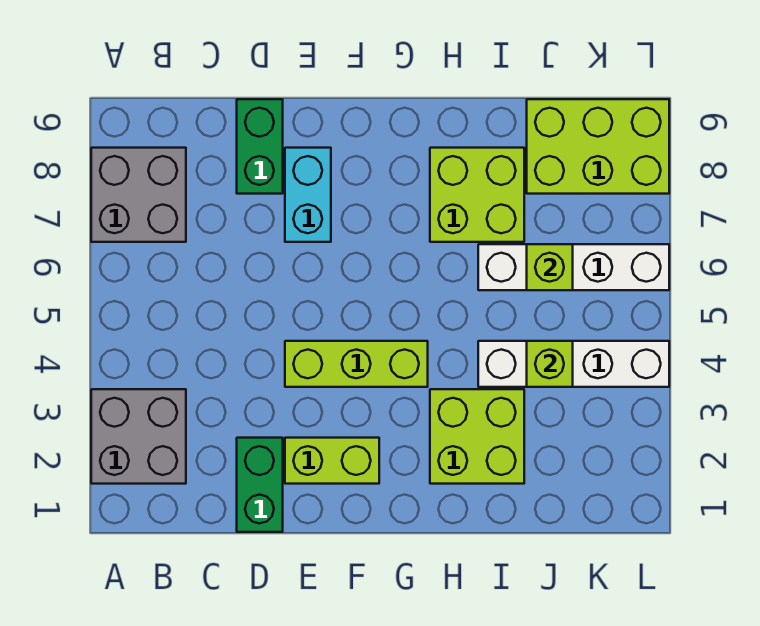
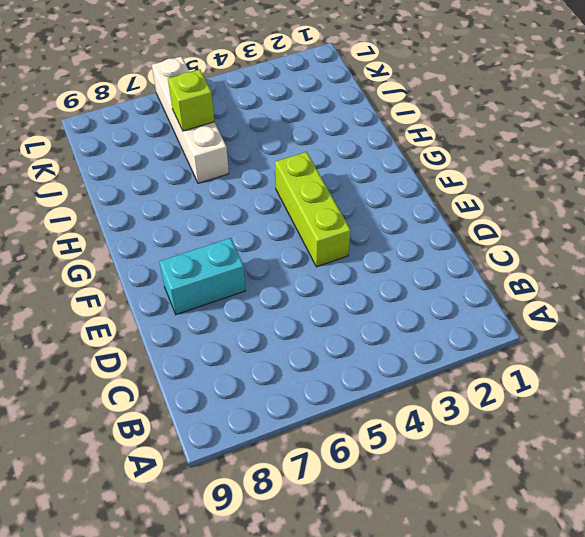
none -> grey brick A2:B3 level 1
none -> grey brick A7:B8 level 1
none -> green brick D1:D2 level 1

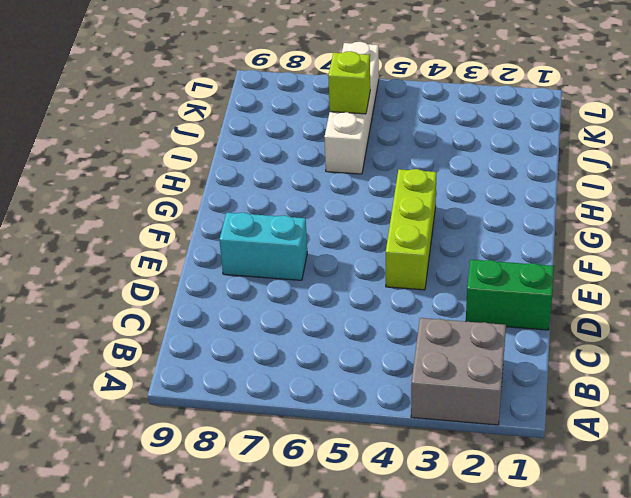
none -> grey brick A7:B8 level 1
none -> green brick D8:D9 level 1
none -> lime brick E2:F2 level 1

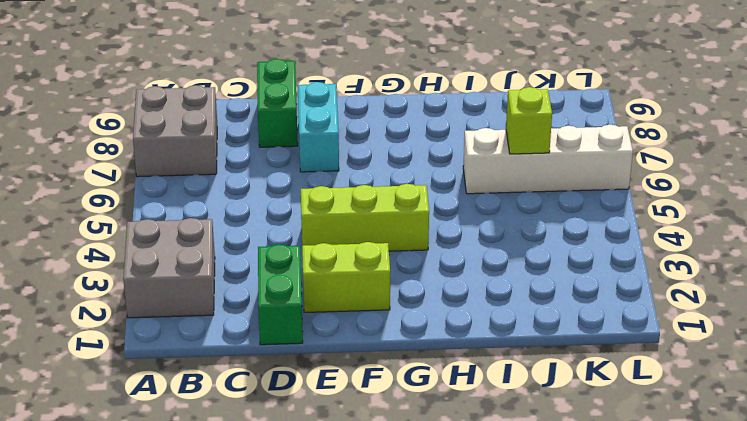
none -> lime brick H2:I3 level 1
none -> lime brick H7:I8 level 1
none -> white brick I4:L4 level 1

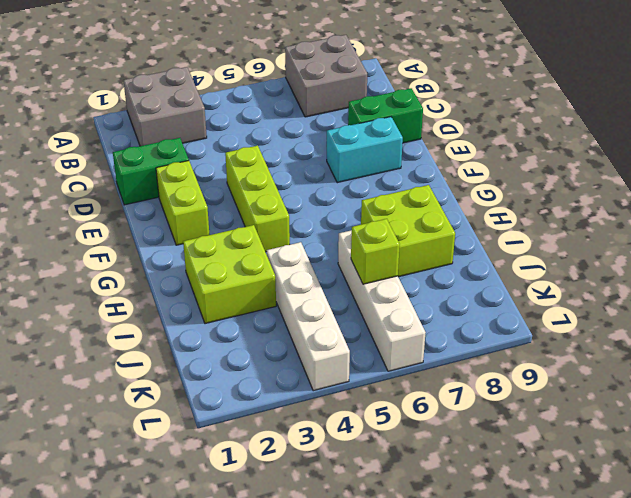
none -> lime brick J8:L9 level 1
none -> lime brick J4 level 2

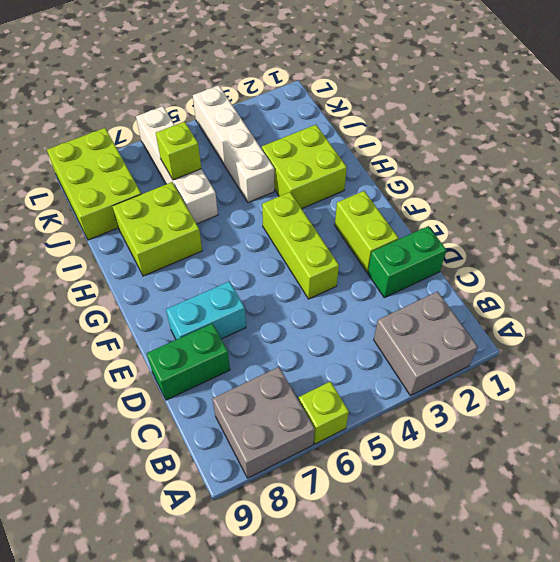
lime brick A6 level 1 -> lime brick J4 level 2

